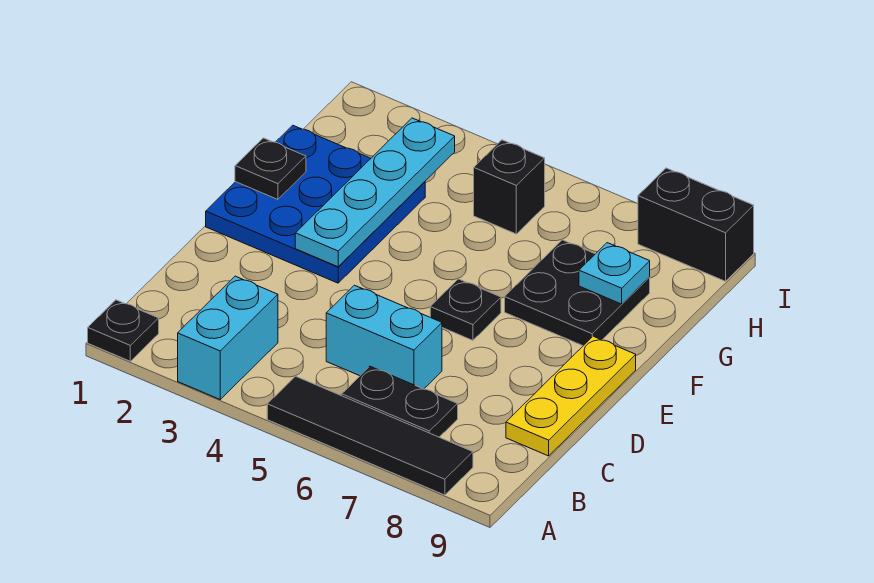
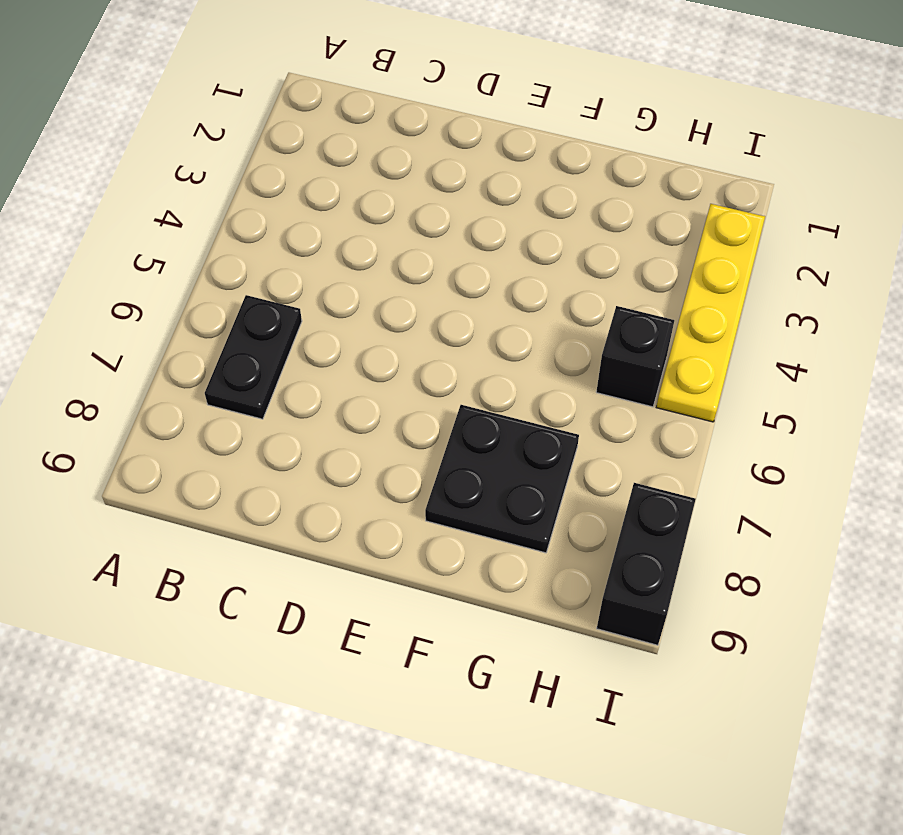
yellow plate I2:I5 level 1 -> none
none -> black plate A1 level 1
none -> cyan brick A3:B3 level 1
none -> black tile A5:A8 level 1

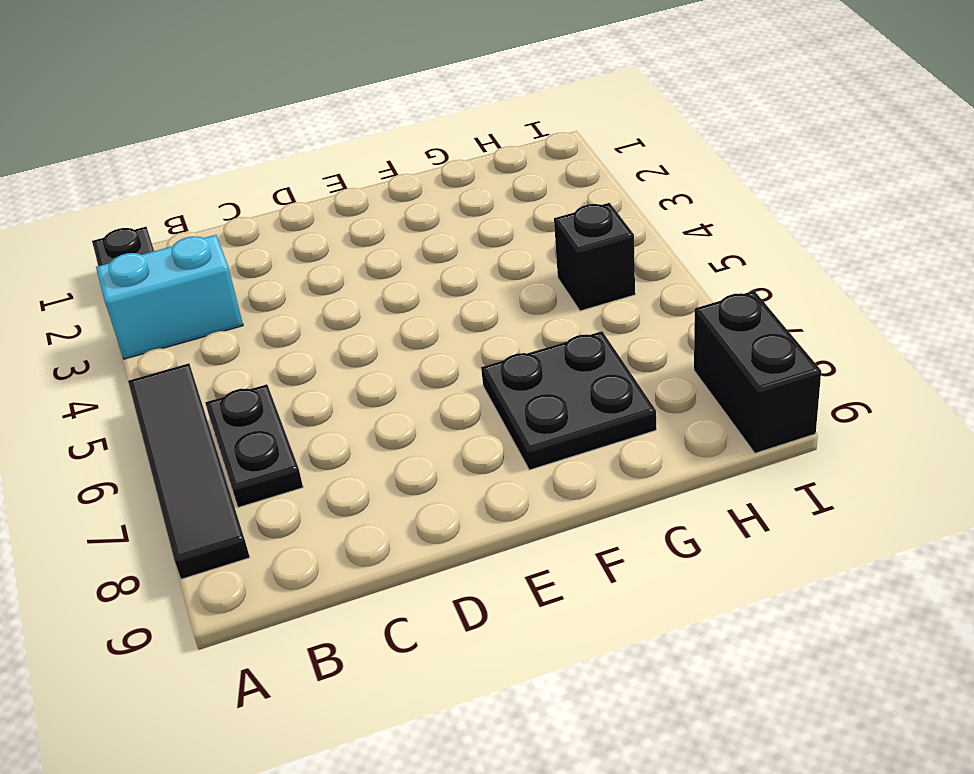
none -> cyan brick C5:C6 level 1
none -> yellow plate C9:E9 level 1
none -> blue plate E1:G3 level 1

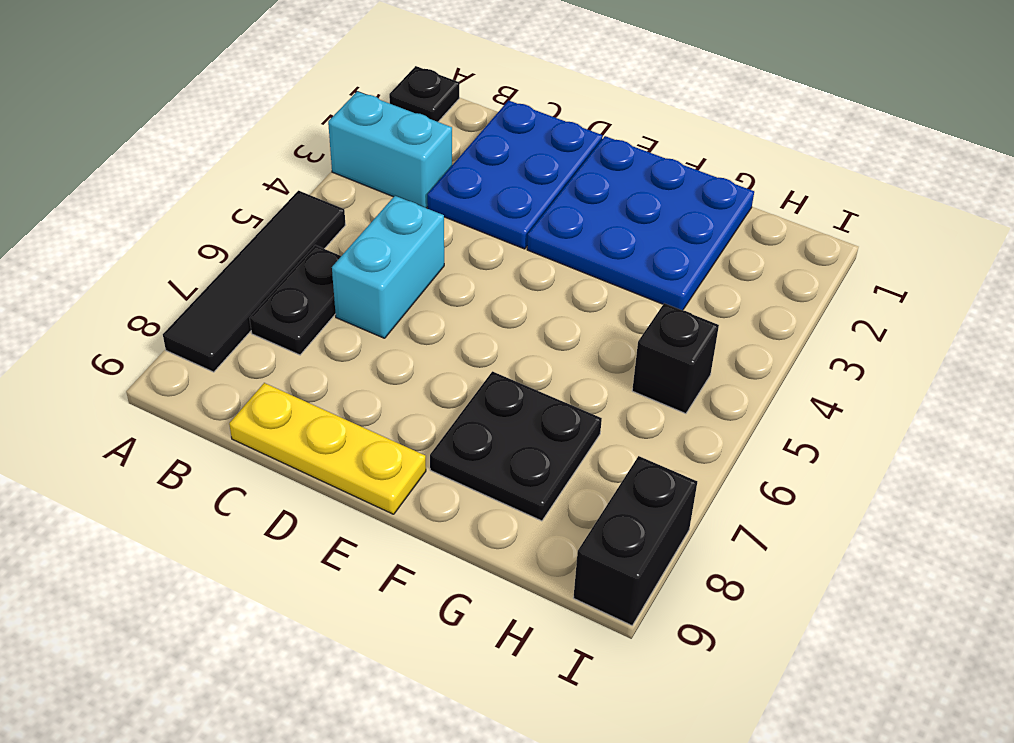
blue plate C1:D3 level 1 -> none
none -> black plate E6 level 1
none -> cyan plate E3:H3 level 2
none -> black plate F1 level 2

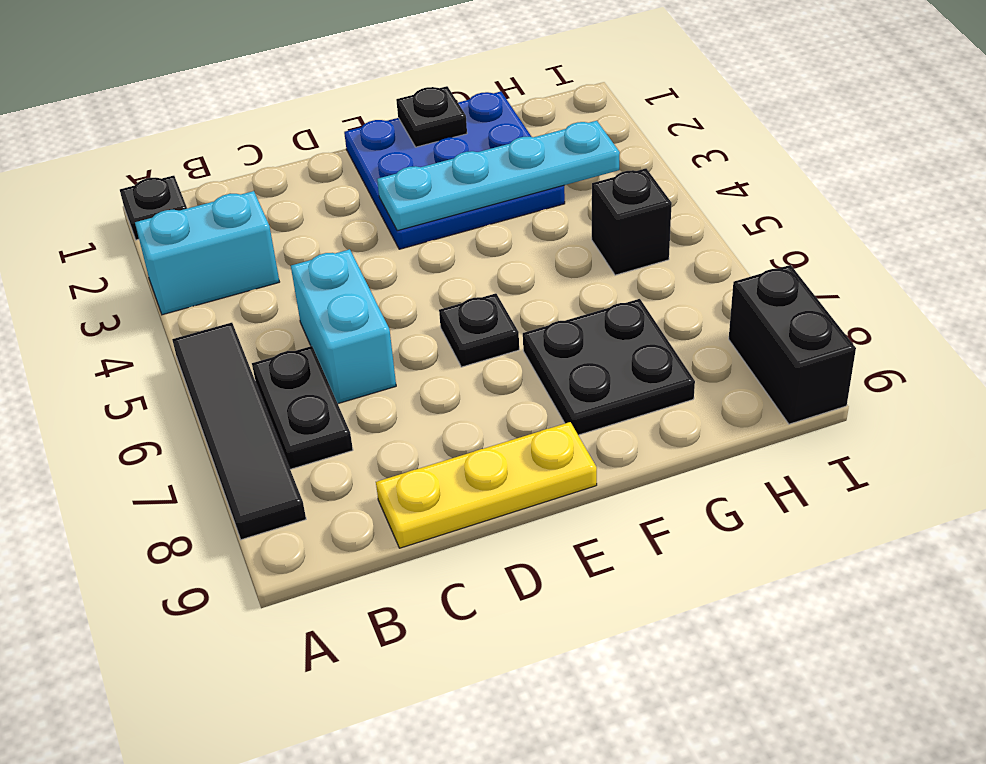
none -> cyan plate G8 level 2

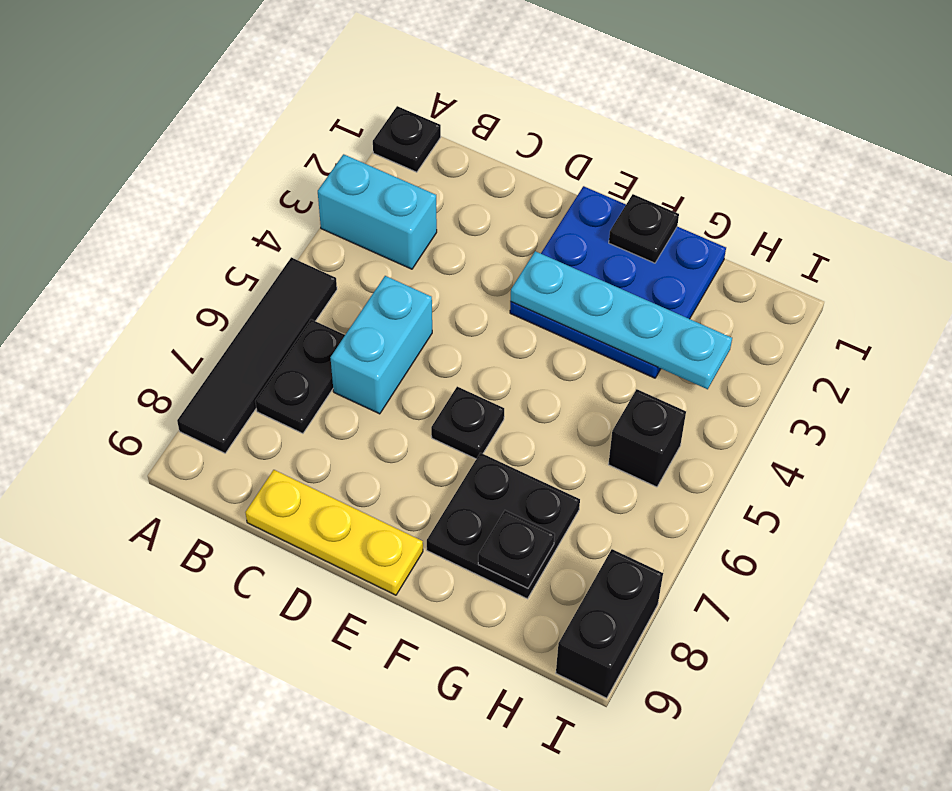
black plate G8 level 2 -> cyan plate G8 level 2

